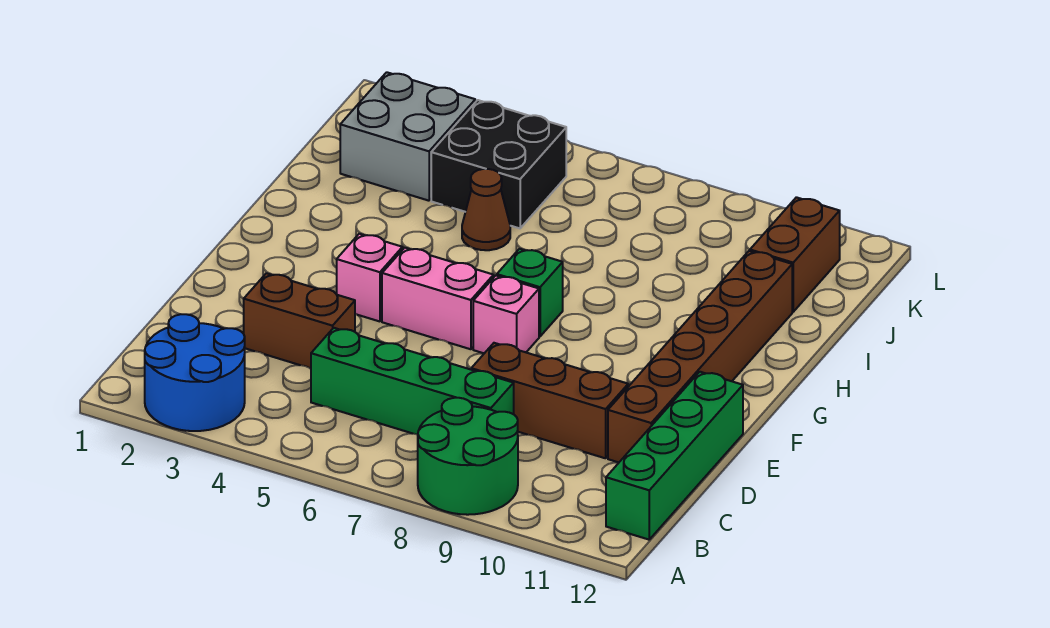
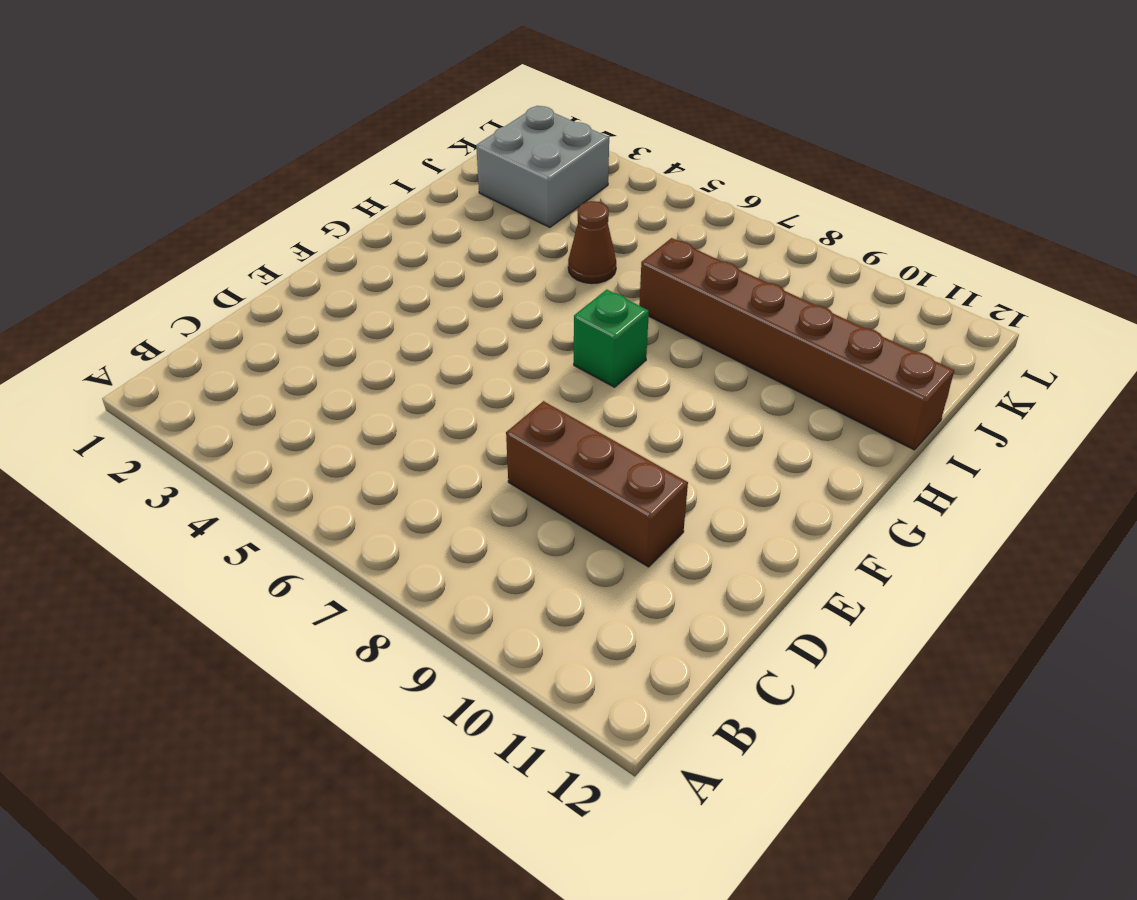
brown brick I7:I12 level 1 -> brown brick D11:I11 level 1
none -> blue round brick A2:B3 level 1
none -> green round brick A8:B9 level 1
none -> green brick B12:E12 level 1

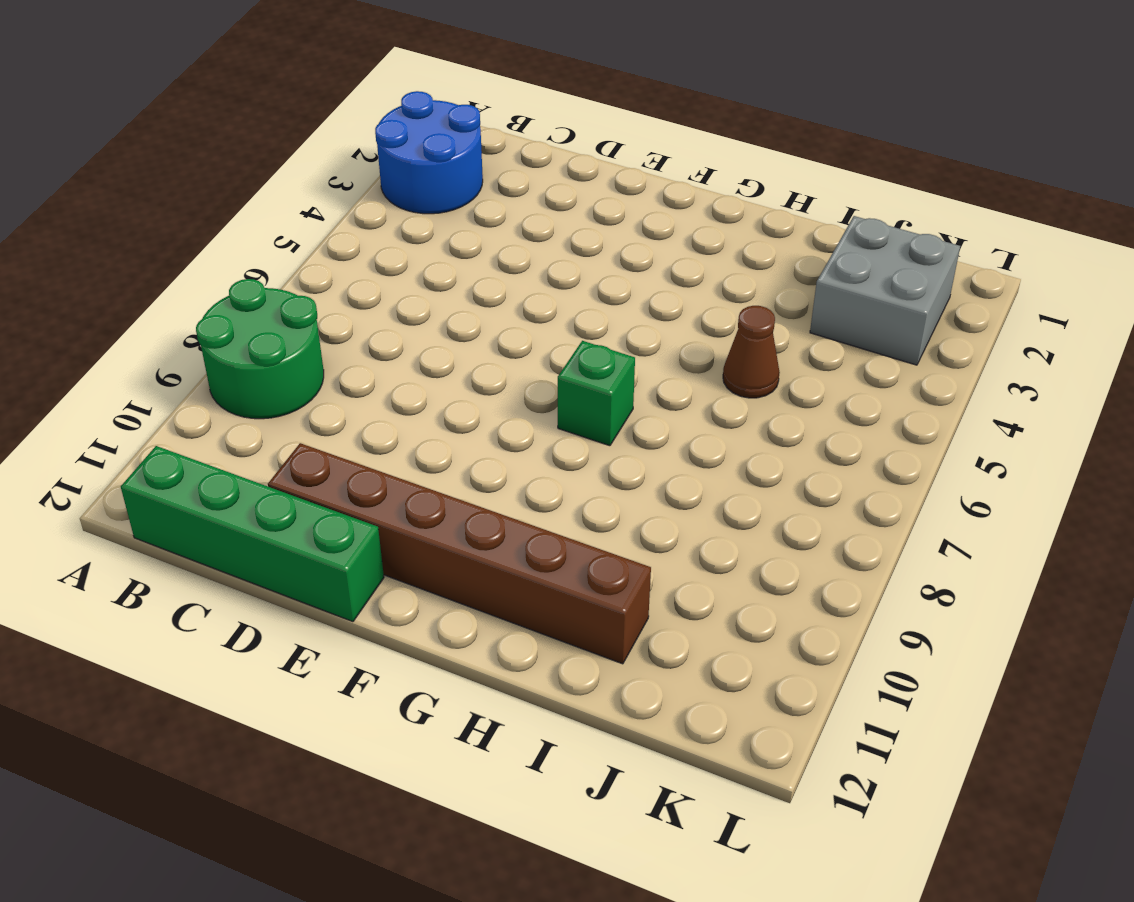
none -> green brick C5:C8 level 1
none -> brown brick D3:D4 level 1
none -> brown brick D8:D10 level 1

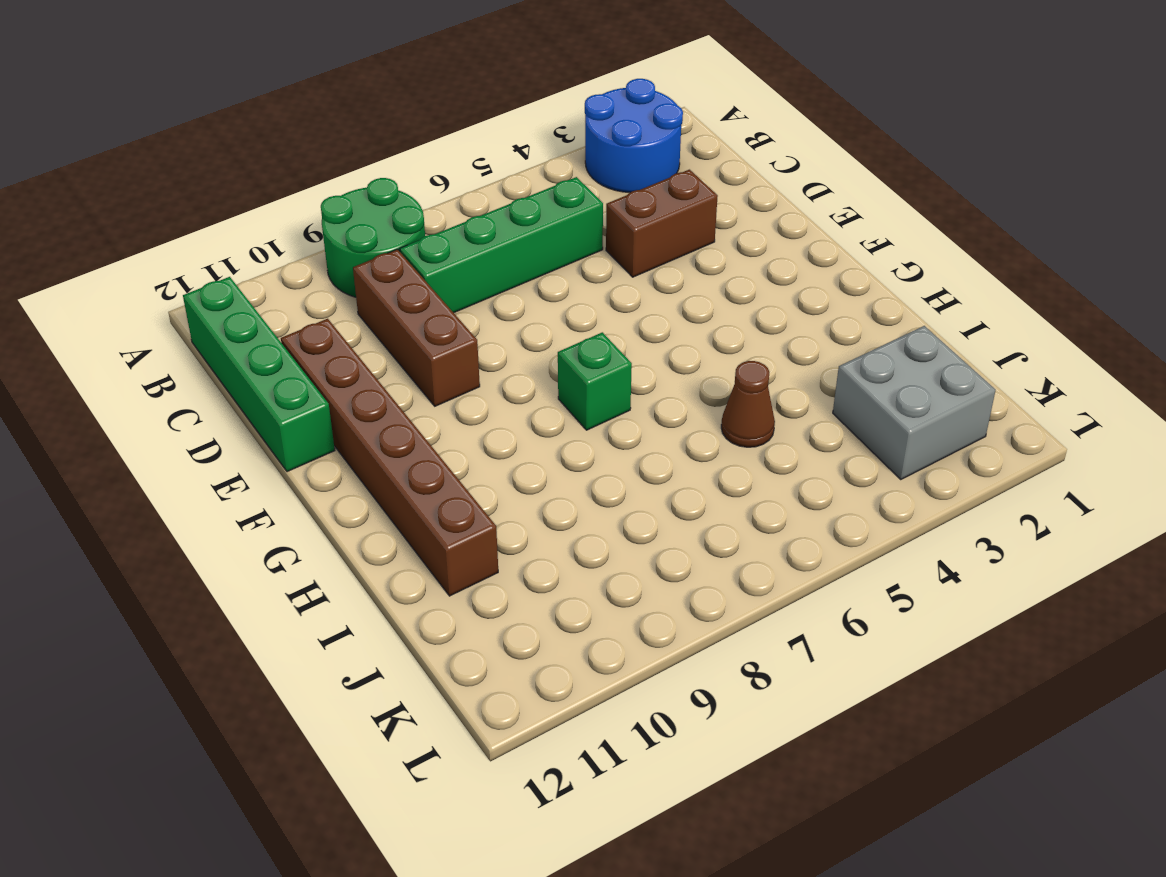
brown brick C9:E9 level 1 -> brown brick D8:D10 level 1
none -> pink brick F4 level 1
none -> pink brick F5:F6 level 1
none -> pink brick F7 level 1

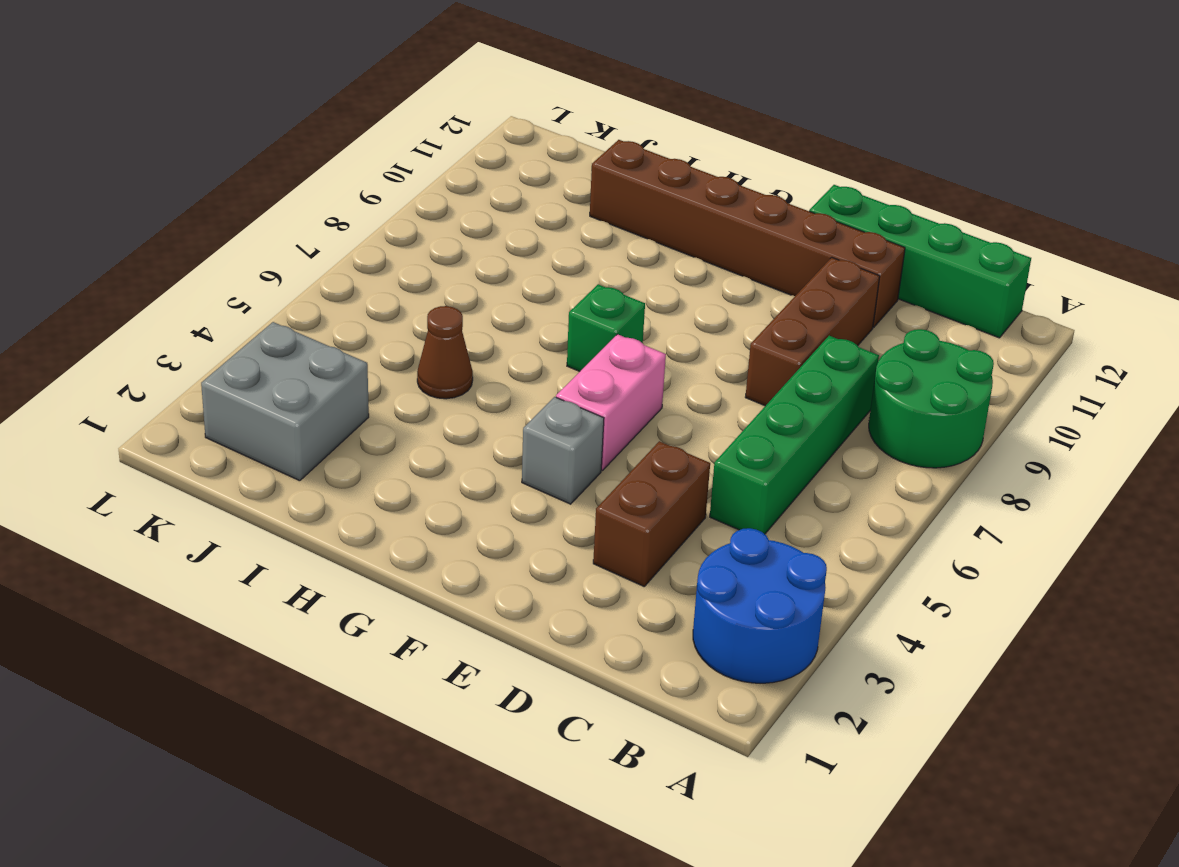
grey brick F4 level 1 -> pink brick F4 level 1
none -> pink brick F7 level 1
none -> black brick J4:K5 level 1
none -> brown brick J11:K11 level 1

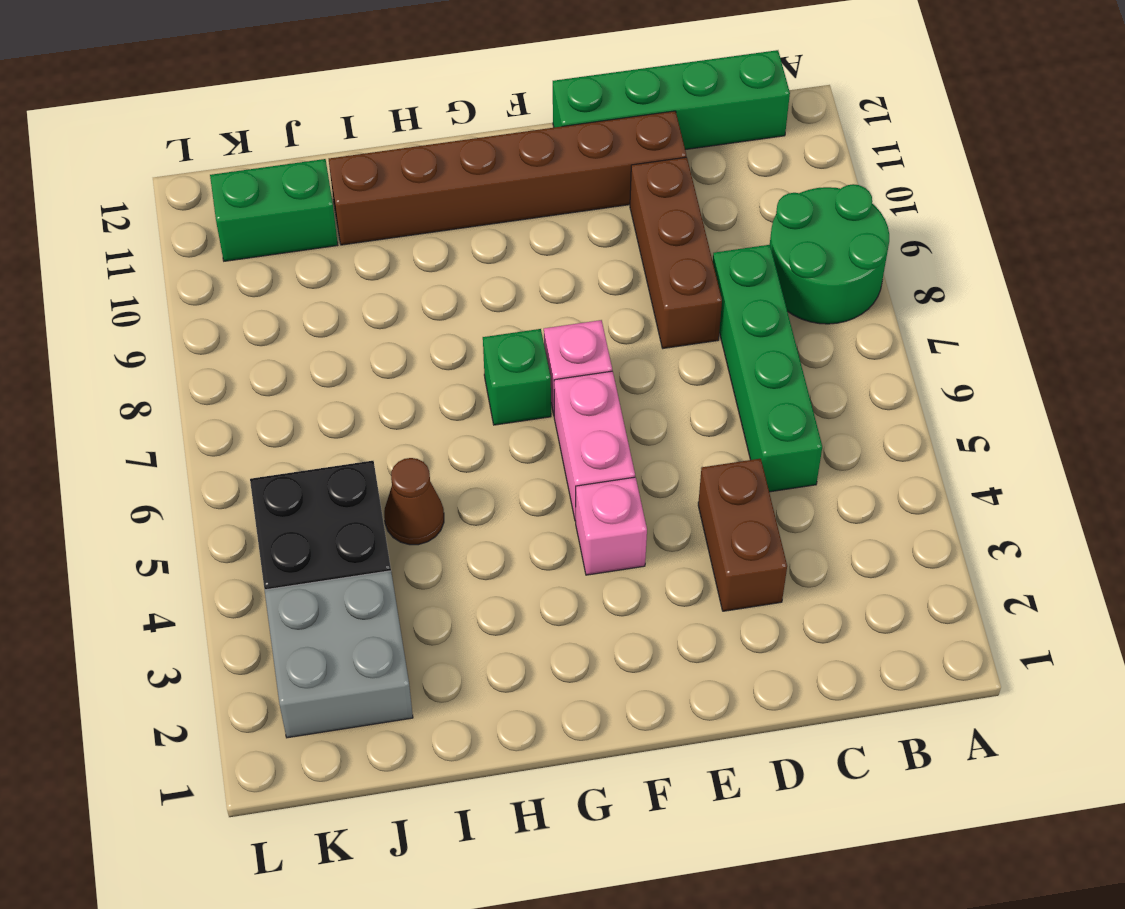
green brick J11:K11 level 1 -> brown brick J11:K11 level 1
none -> blue round brick A2:B3 level 1

